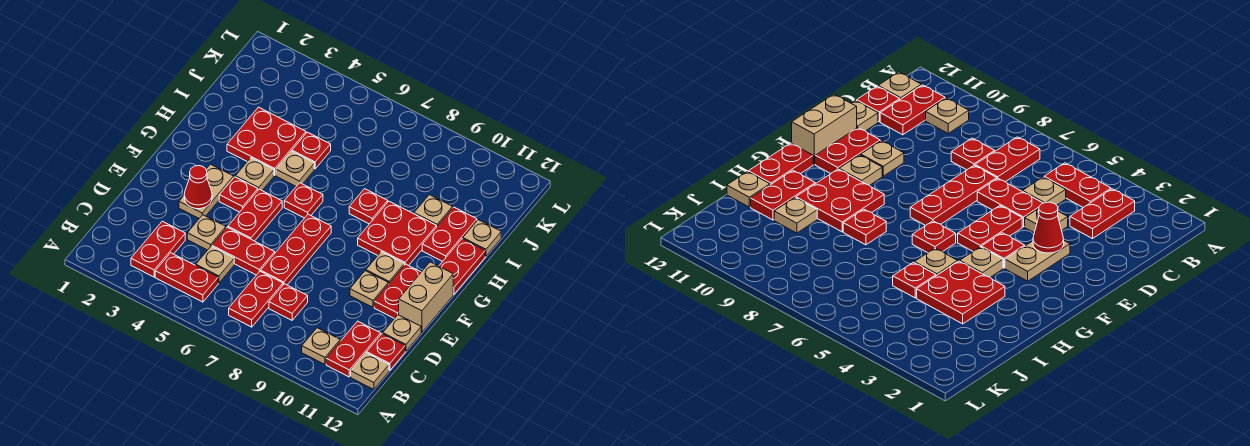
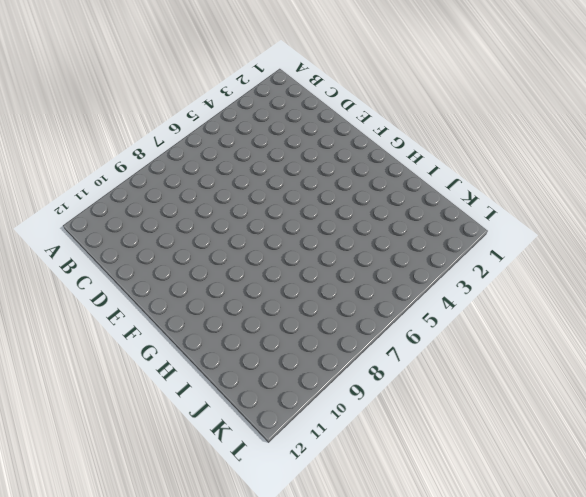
none -> red plate B3:C3 level 1
none -> red plate B4:B5 level 1
none -> red plate B7:C7 level 1
none -> tan plate B10 level 1

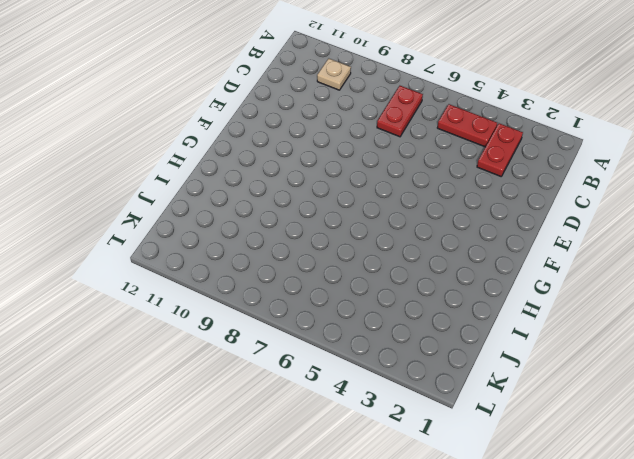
none -> red plate B11:C11 level 1
none -> tan plate B12 level 1
none -> tan plate C5 level 1
none -> red plate C8 level 1

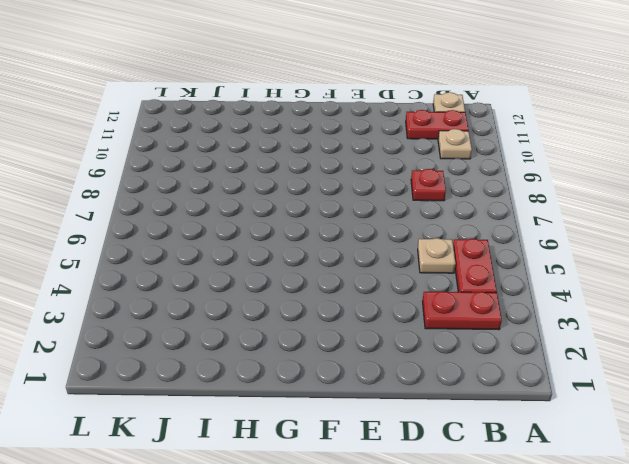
none -> red plate B7:C7 level 1
none -> red plate C12 level 1
none -> tan plate D4 level 1
none -> red plate D5:D6 level 1

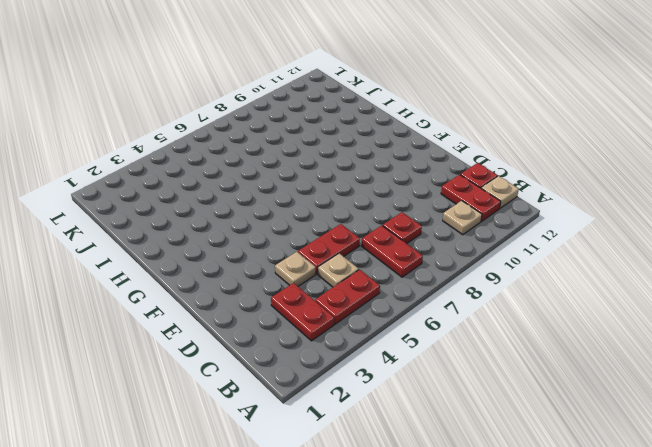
none -> red plate D7:F7 level 1
none -> tan plate D12 level 1
none -> tan plate E3:F3 level 1
none -> red plate E5:F5 level 1

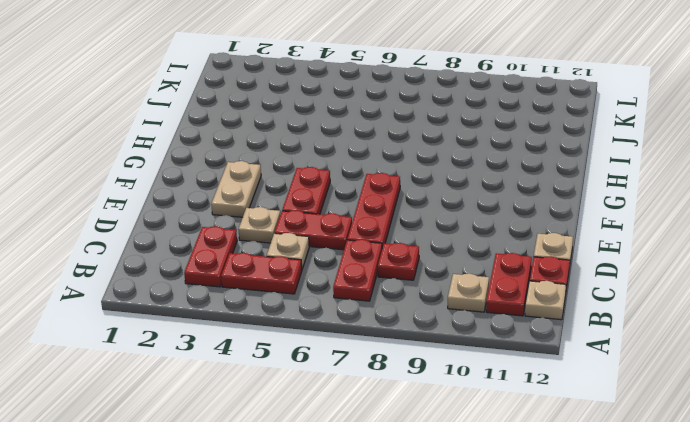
none -> tan plate E10 level 1
none -> red plate E11:F11 level 1
none -> tan brick E12:F12 level 1
none -> red plate F4 level 1

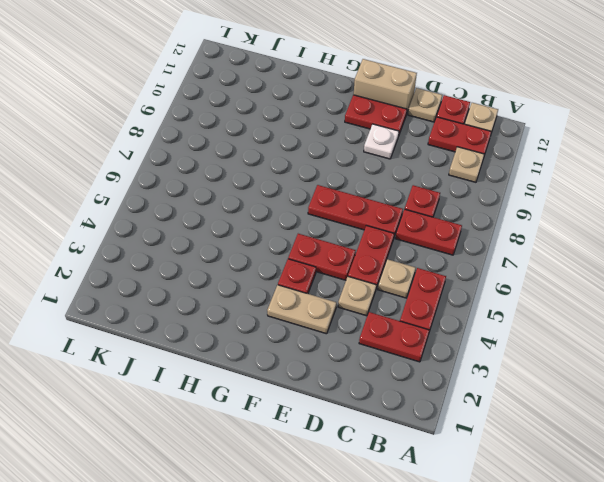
white plate E10 level 1 -> tan plate E10 level 1
none -> tan plate F10 level 1
none -> tan plate G4 level 1
none -> red plate G6 level 1
none -> red plate G9:H10 level 1

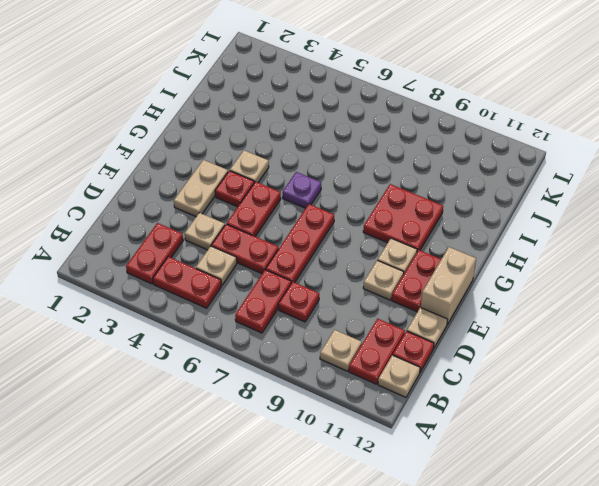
purple plate G6 level 1 -> red plate G6 level 1
none -> red plate G12:H12 level 1
none -> red plate H3:I4 level 1
none -> tan plate H5 level 1
none -> red plate H8 level 1

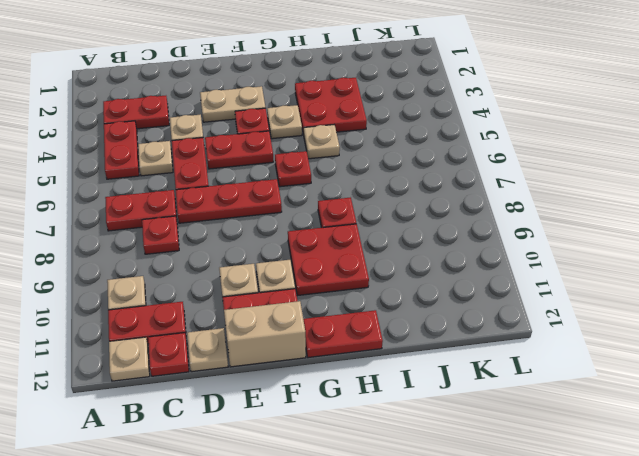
none -> red plate H11:I11 level 1
none -> red plate I5 level 1
none -> tan plate I10 level 1
none -> tan plate I12 level 1

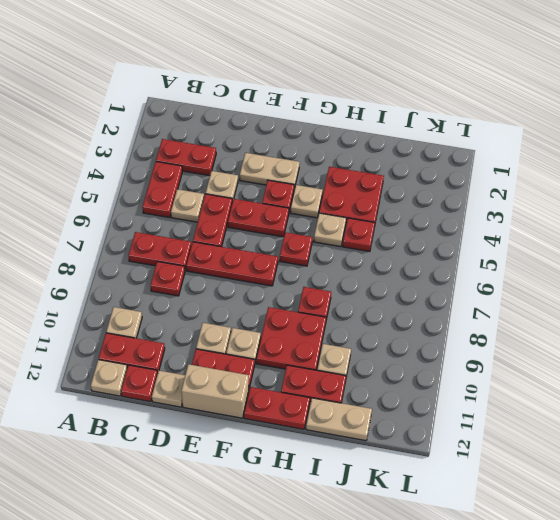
tan plate I12:J12 level 1 -> tan plate I12 level 1
none -> red cone E3 level 2

